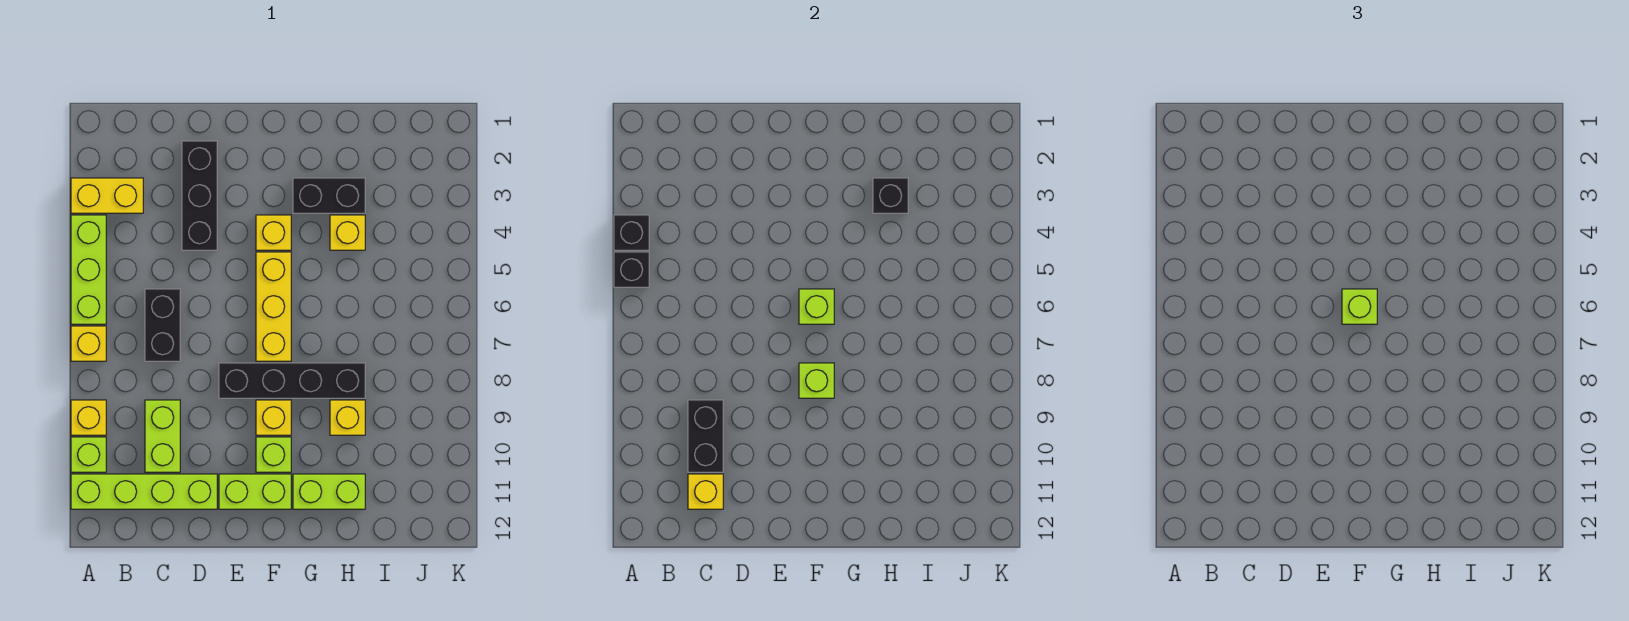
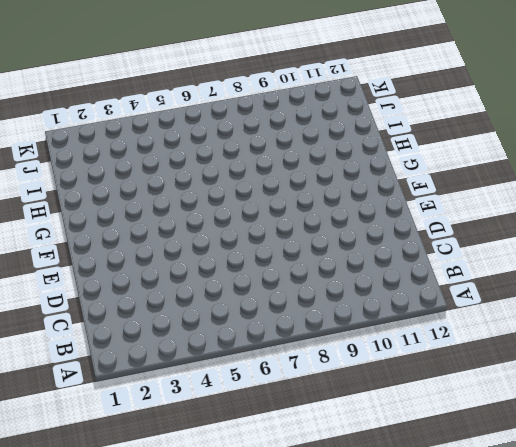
none -> yellow brick A3:B3 level 1
none -> lime brick A4:A6 level 1
none -> yellow brick A7 level 1

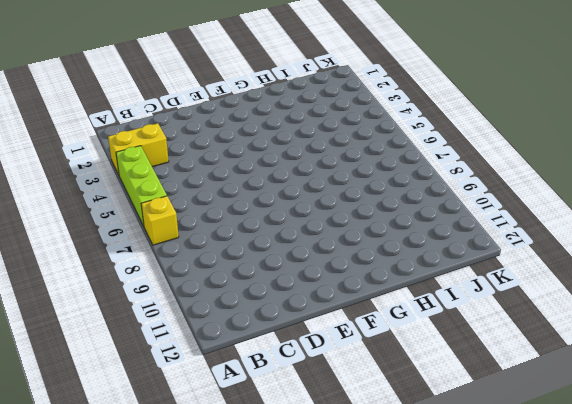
none -> yellow brick A9 level 1
none -> lime brick A10 level 1
none -> lime brick A11:D11 level 1

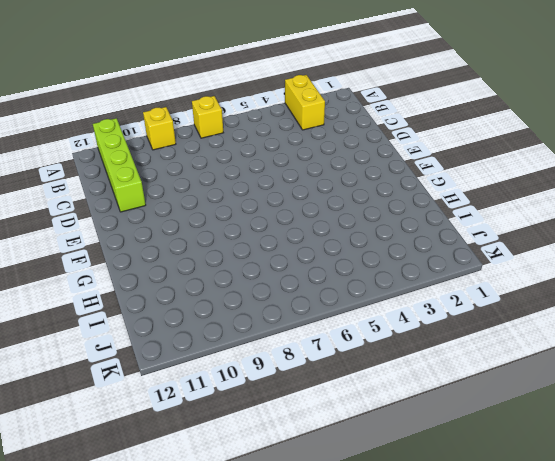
none -> lime brick A4:A6 level 1
none -> lime brick A10 level 1
none -> black brick C6:C7 level 1

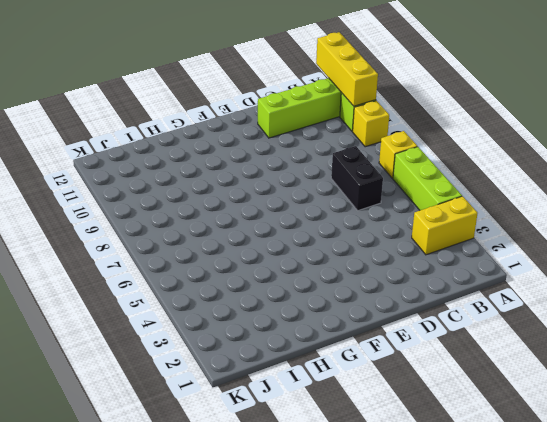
yellow brick A10:A12 level 2 -> yellow brick F5:F7 level 1
none -> lime brick C9:C10 level 1
none -> black brick D2:D4 level 1
none -> black brick E8:H8 level 1

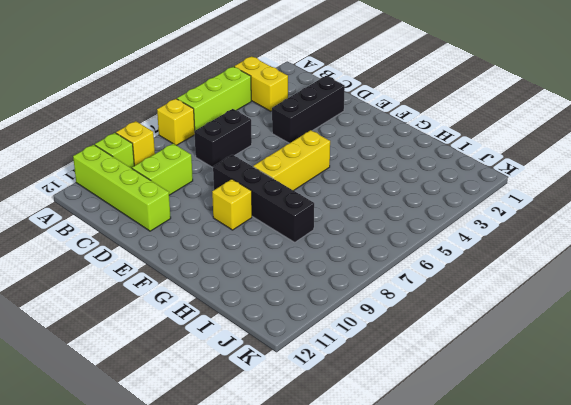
none -> lime brick E11:F11 level 1
none -> yellow brick F4 level 1
none -> lime brick F10 level 1

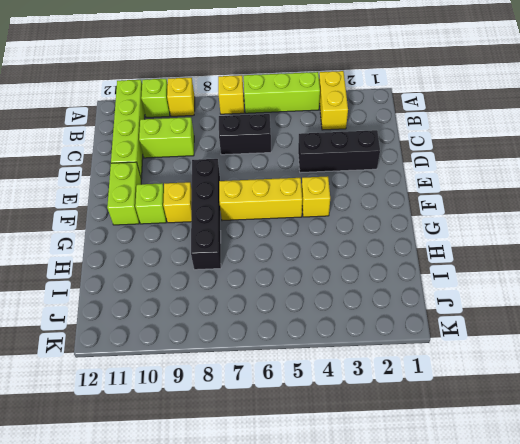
none -> black brick G3:H3 level 1
none -> lime brick G11:H11 level 1
none -> yellow brick H4 level 1

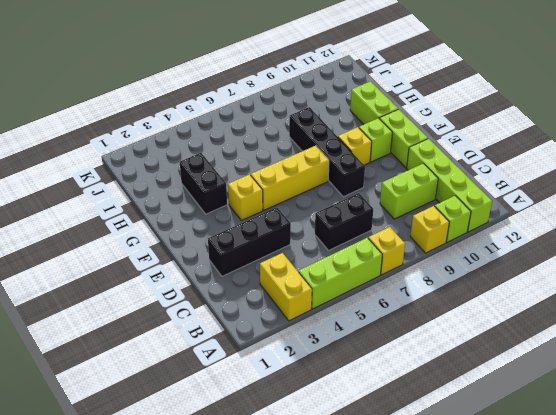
none -> yellow brick H4 level 1
none -> yellow brick H9 level 1
none -> black brick A4 level 2

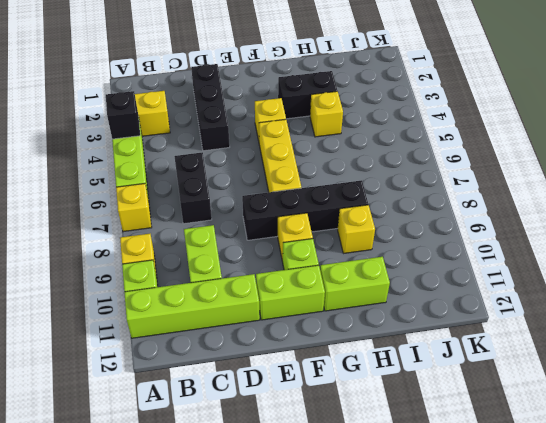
none -> black brick A5 level 2
none -> black brick C9:C10 level 2
none -> yellow brick C11 level 2

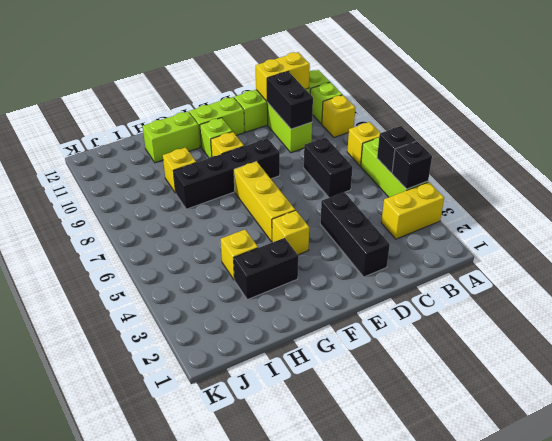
yellow brick B11:C11 level 2 -> yellow brick C11 level 2
none -> lime brick F6 level 2
none -> lime brick F8 level 2
none -> black brick H3 level 2

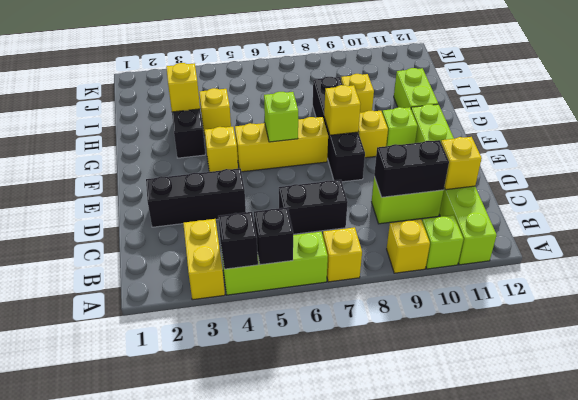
yellow brick F8 level 2 -> lime brick F8 level 2
yellow brick H3 level 2 -> black brick H3 level 2
none -> lime brick F6 level 3

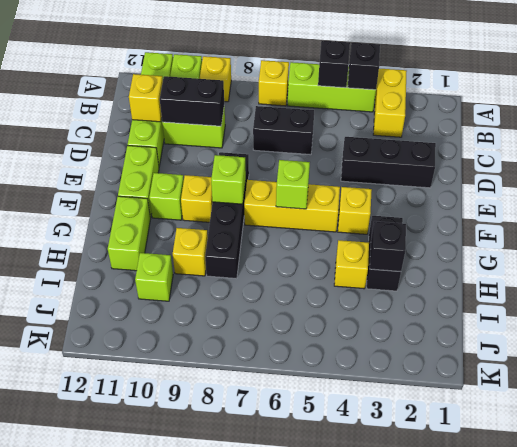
lime brick I10 level 1 -> lime brick F6 level 3

